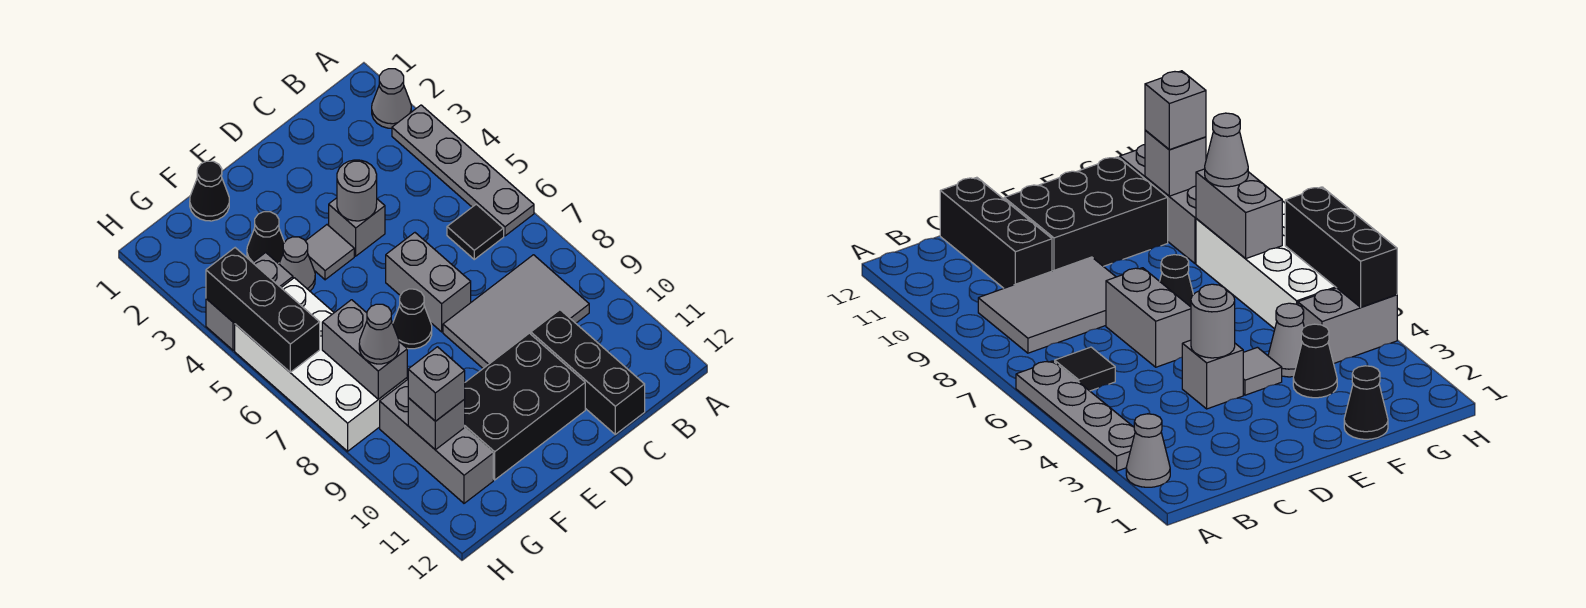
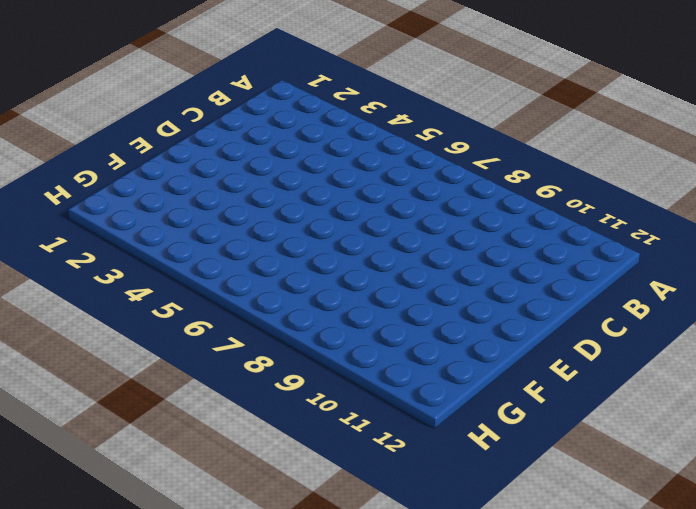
none -> grey cone A2 level 1
none -> grey plate A3:A6 level 1
none -> black tile B6 level 1

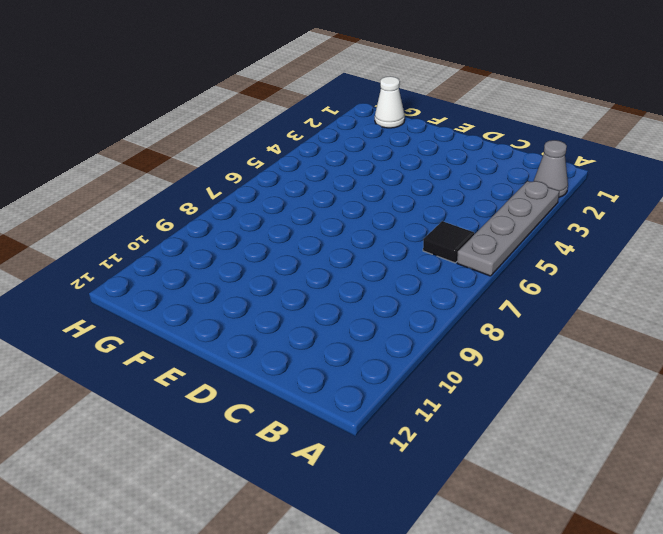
white cone G1 level 1 -> none
none -> grey tile B8:D9 level 1
none -> black brick C10:C12 level 1
none -> grey brick D4 level 1

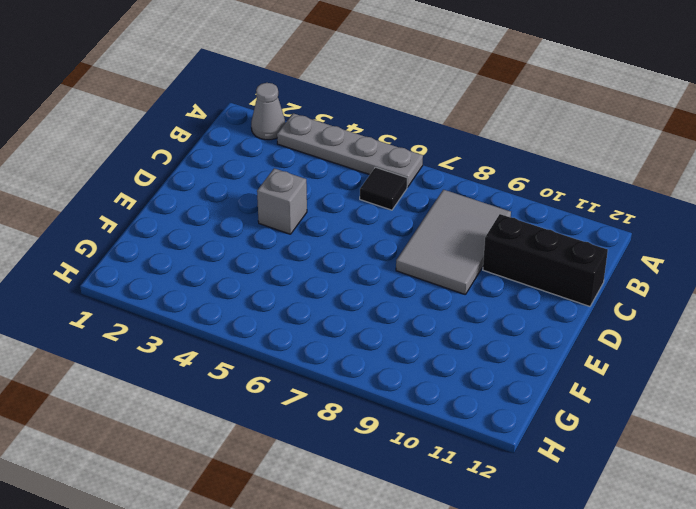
none -> grey brick D6:D7 level 1
none -> black brick D10:F11 level 1
none -> grey tile E4 level 1

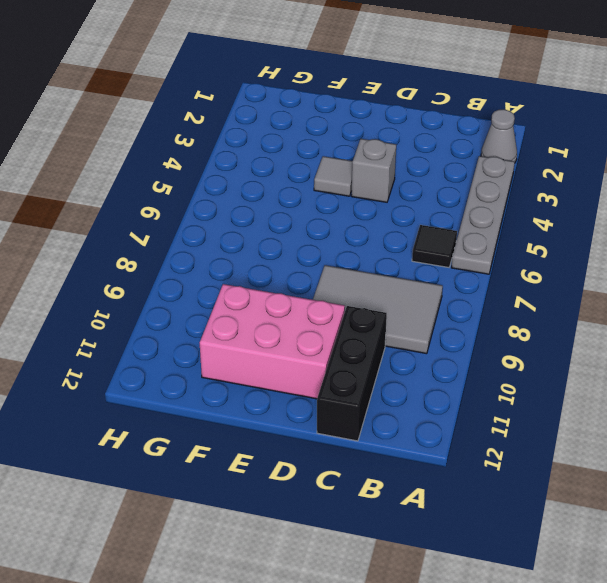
pink brick D10:F11 level 1 -> black brick D10:F11 level 1
none -> grey brick D6:D7 level 1
none -> black cone E7 level 1
none -> black cone F1 level 1

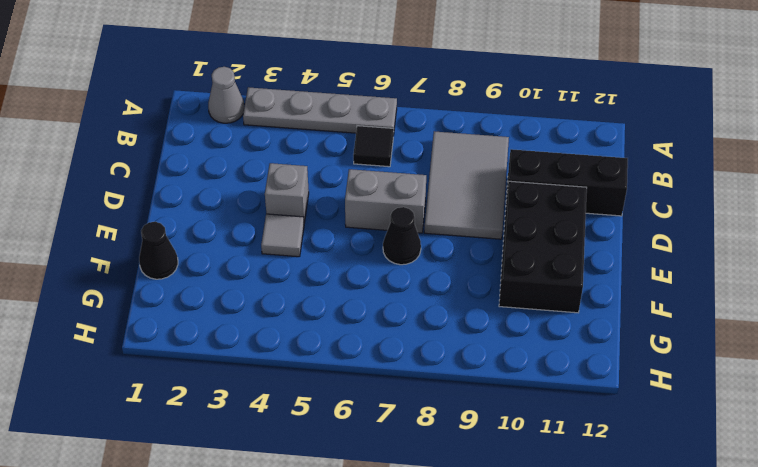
none -> black cone F3 level 1
none -> grey cone F4 level 1
none -> grey brick G4:H4 level 1

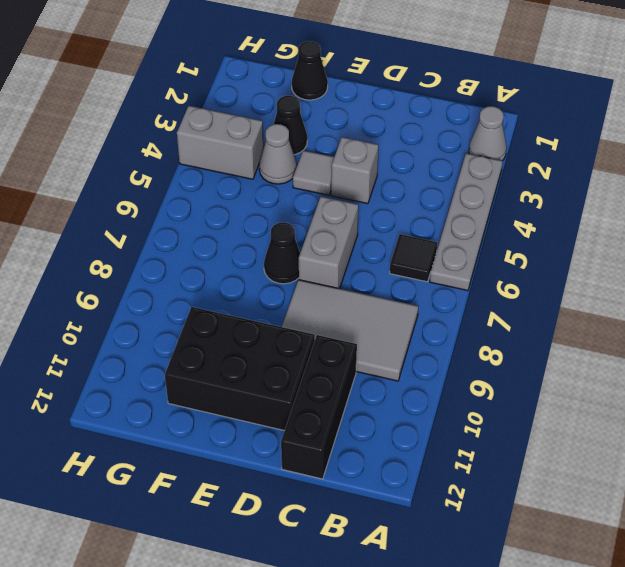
none -> white brick G5:H8 level 1
none -> grey brick G9:G11 level 1
none -> grey round brick D4 level 2

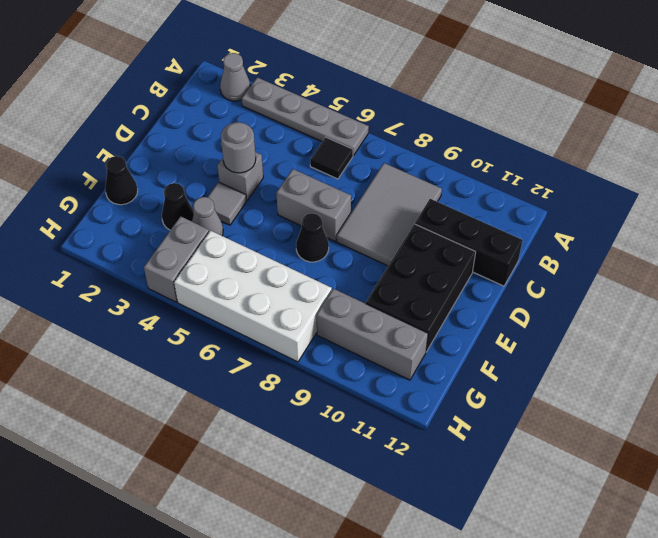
none -> grey brick G7:G8 level 2
none -> grey brick G10 level 2
none -> black brick H4:H6 level 2

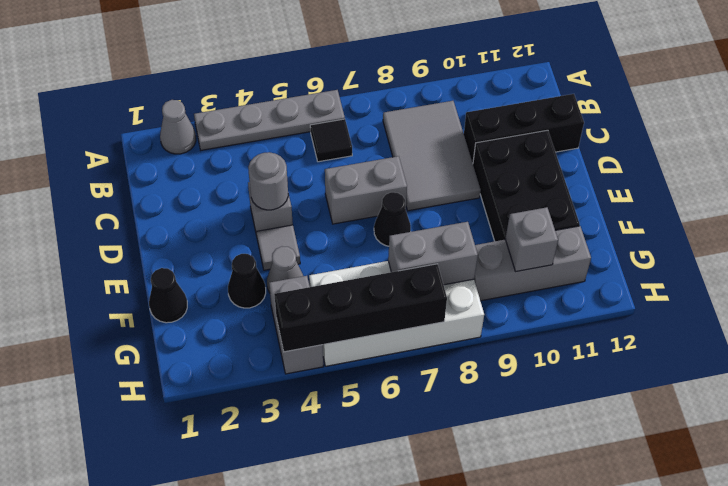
black brick H4:H7 level 2 -> black brick H4:H6 level 2
none -> grey cone G8 level 3
none -> grey brick G10 level 3

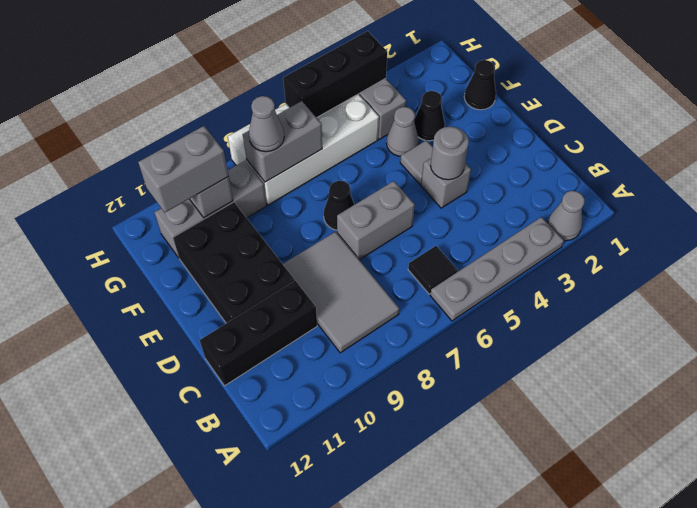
grey brick G10:G11 level 3 -> grey brick G10 level 3

